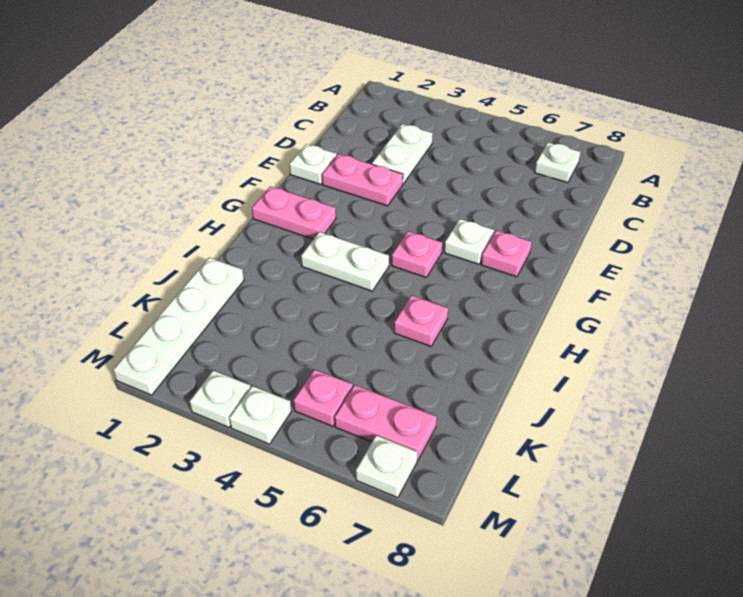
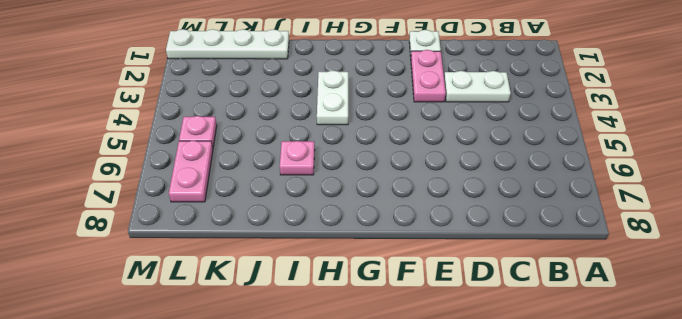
none -> white plate B7 level 1
none -> white plate F6 level 1
none -> pink plate F7 level 1

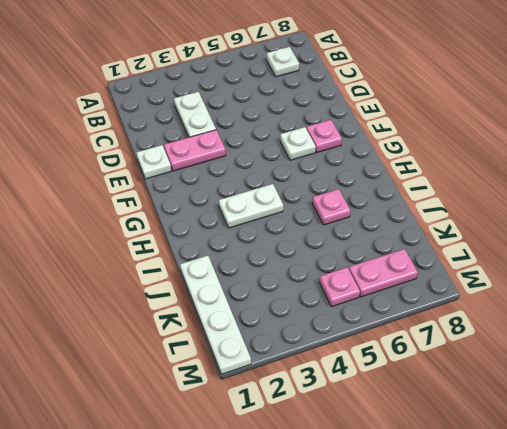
none -> pink plate G1:G2 level 1
none -> pink plate G5 level 1
none -> white plate M3 level 1

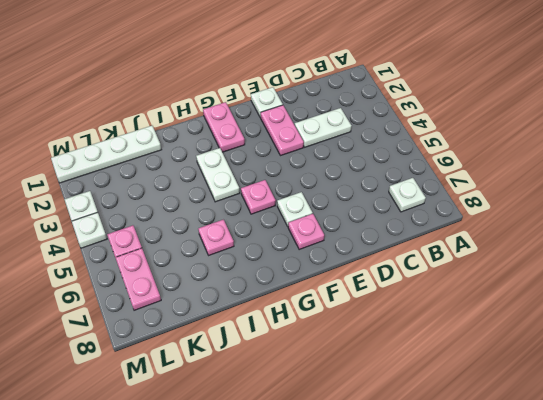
none -> white plate M7 level 1

